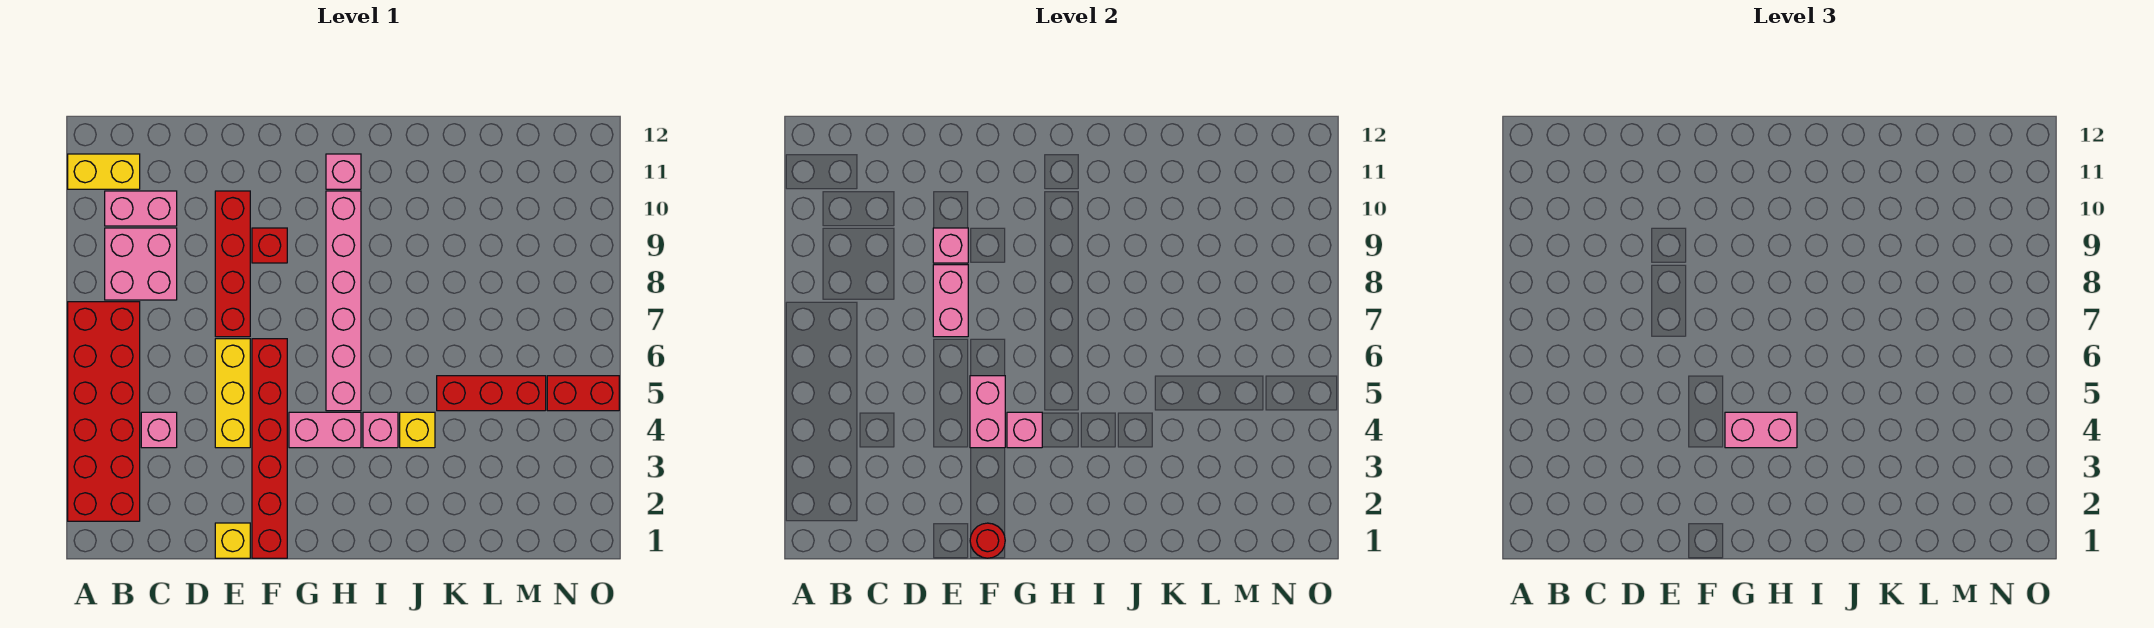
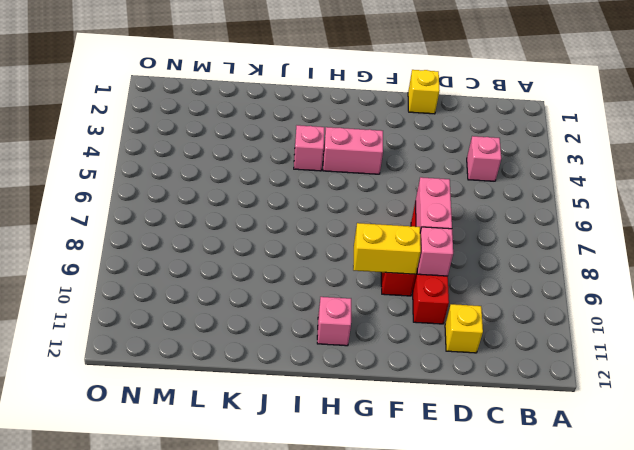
yellow brick D11 level 1 -> yellow brick J4 level 1
yellow brick F9:G9 level 2 -> yellow brick A11:B11 level 1
none -> red brick A2:B7 level 1
none -> pink brick B8:C9 level 1
none -> pink brick B10:C10 level 1

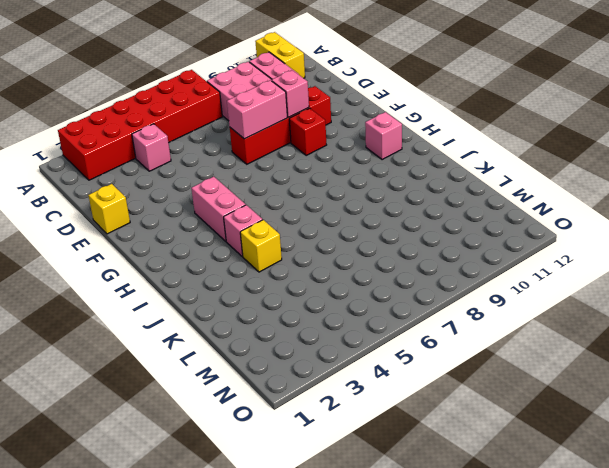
none -> yellow brick E4:E6 level 1
none -> red brick F1:F6 level 1
none -> pink brick H5:H10 level 1

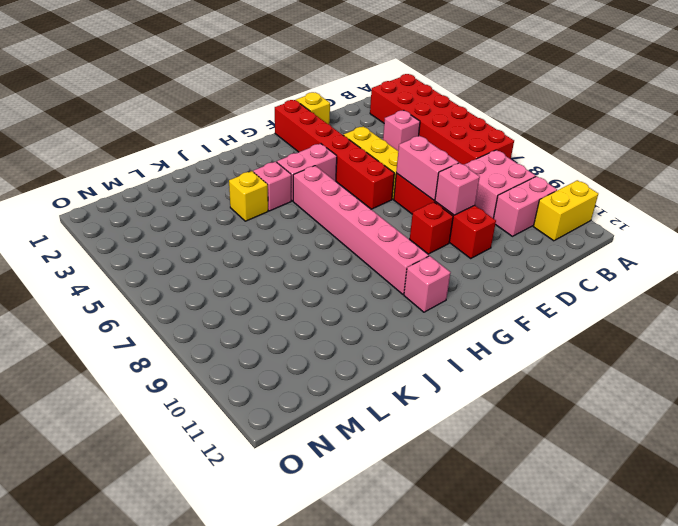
none -> red brick K5:M5 level 1
none -> red brick N5:O5 level 1
none -> red round brick F1 level 2

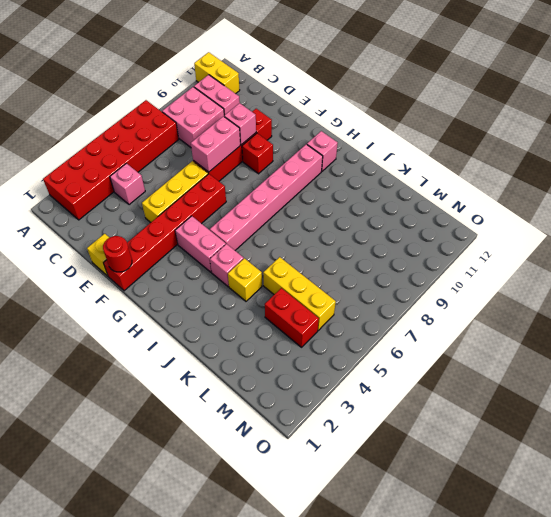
yellow brick K5:M5 level 1 -> red brick K5:M5 level 1
red brick L4:M4 level 1 -> red brick N5:O5 level 1
none -> pink brick F4:F5 level 2
none -> pink brick G4 level 2
none -> pink brick G4:H4 level 3

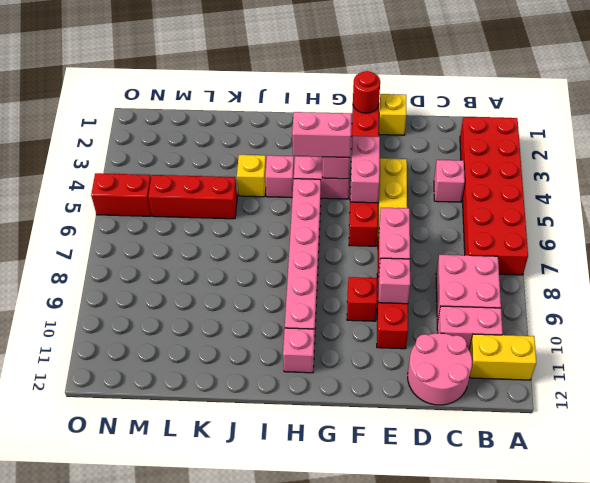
pink round brick C11:D12 level 1 -> none

